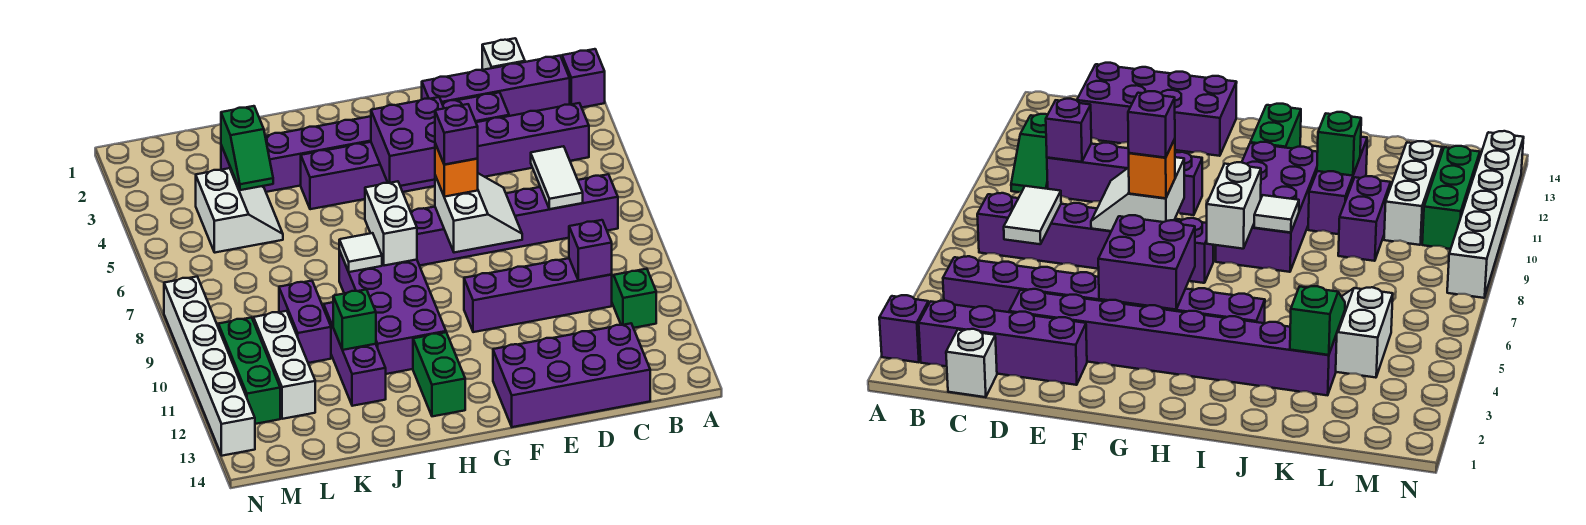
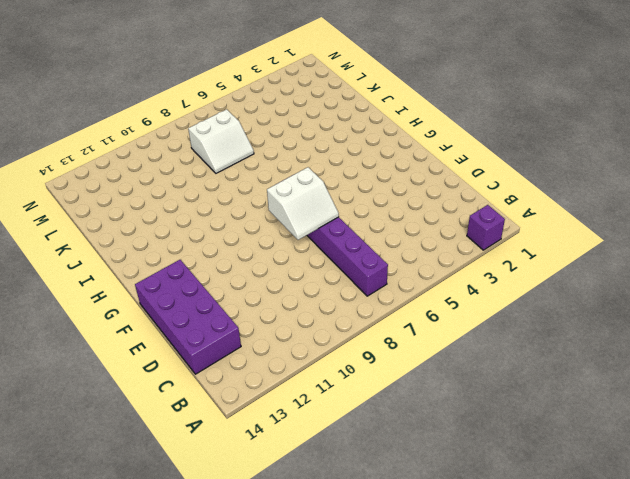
white slope K7:L8 level 1 top L -> white slope K4:L5 level 1 top L
none -> purple brick B2:E2 level 1
none -> purple brick B4:I4 level 1
none -> green slope B10:B11 level 1 top 11

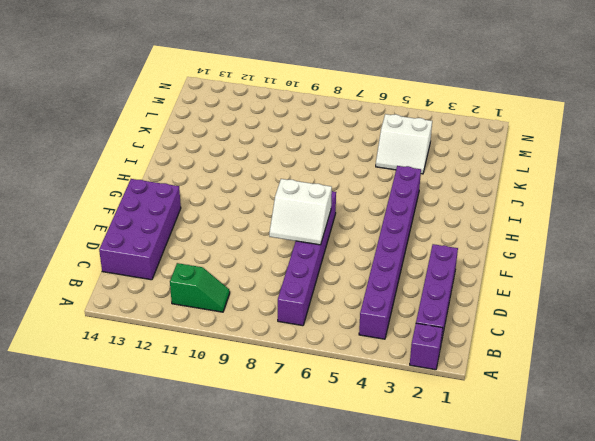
none -> white brick C1 level 1
none -> purple brick C10:F10 level 1
none -> purple brick D3:K3 level 1

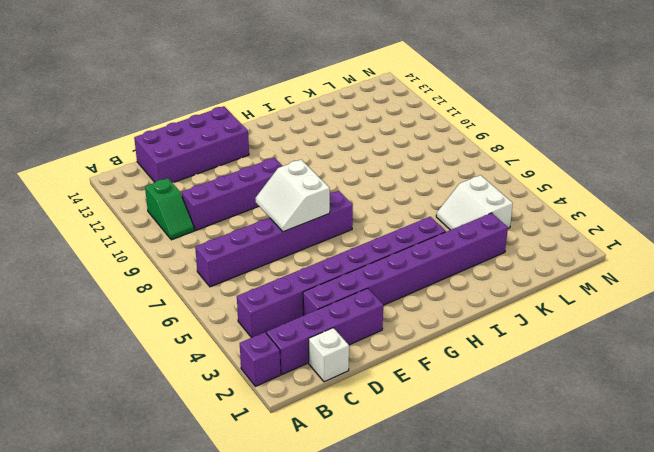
none -> purple brick H8:I11 level 1
none -> green brick H12:H13 level 1
none -> purple brick J10:J12 level 1

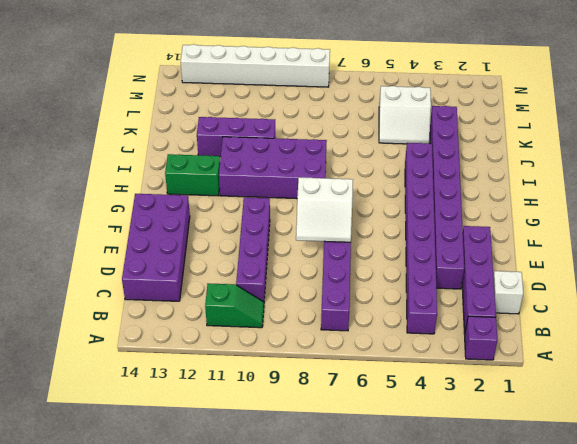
none -> purple brick K9:K10 level 1
none -> white brick L10:L12 level 1
none -> green brick M10:M12 level 1

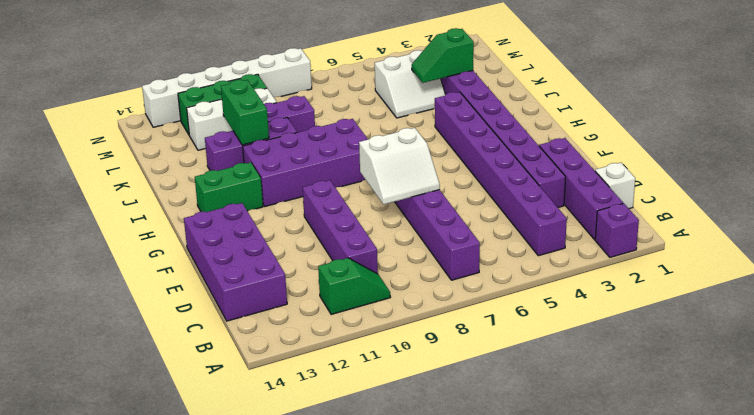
green brick J11:K11 level 2 -> green brick J11 level 2
none -> white tile C6:C7 level 2
none -> purple brick C10 level 2
none -> purple brick F4:G5 level 2

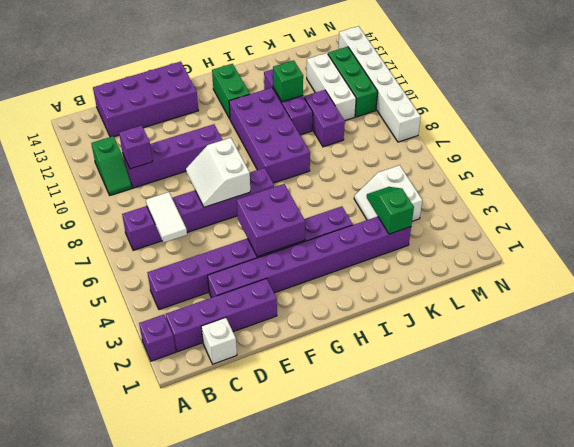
none -> white brick H7:H8 level 2
none -> white tile I8 level 2
none -> orange brick F7 level 3

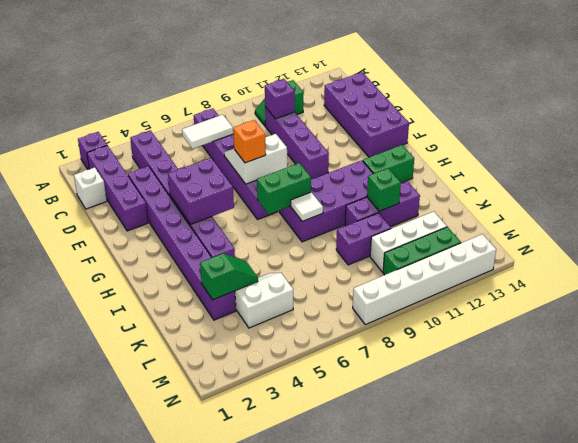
green brick H7:H8 level 2 -> white brick H7:H8 level 2
none -> purple brick F7 level 4

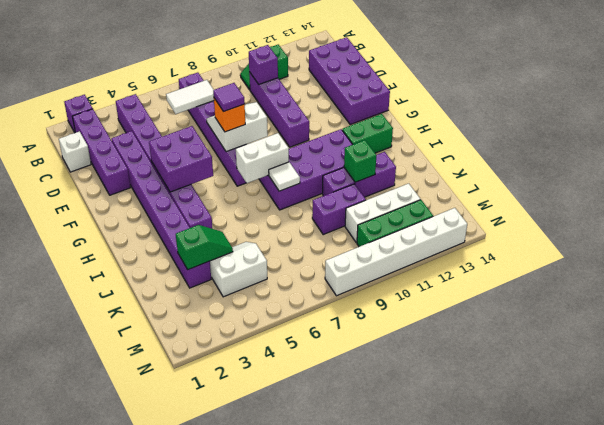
purple tile F7 level 4 -> purple brick F7 level 4

